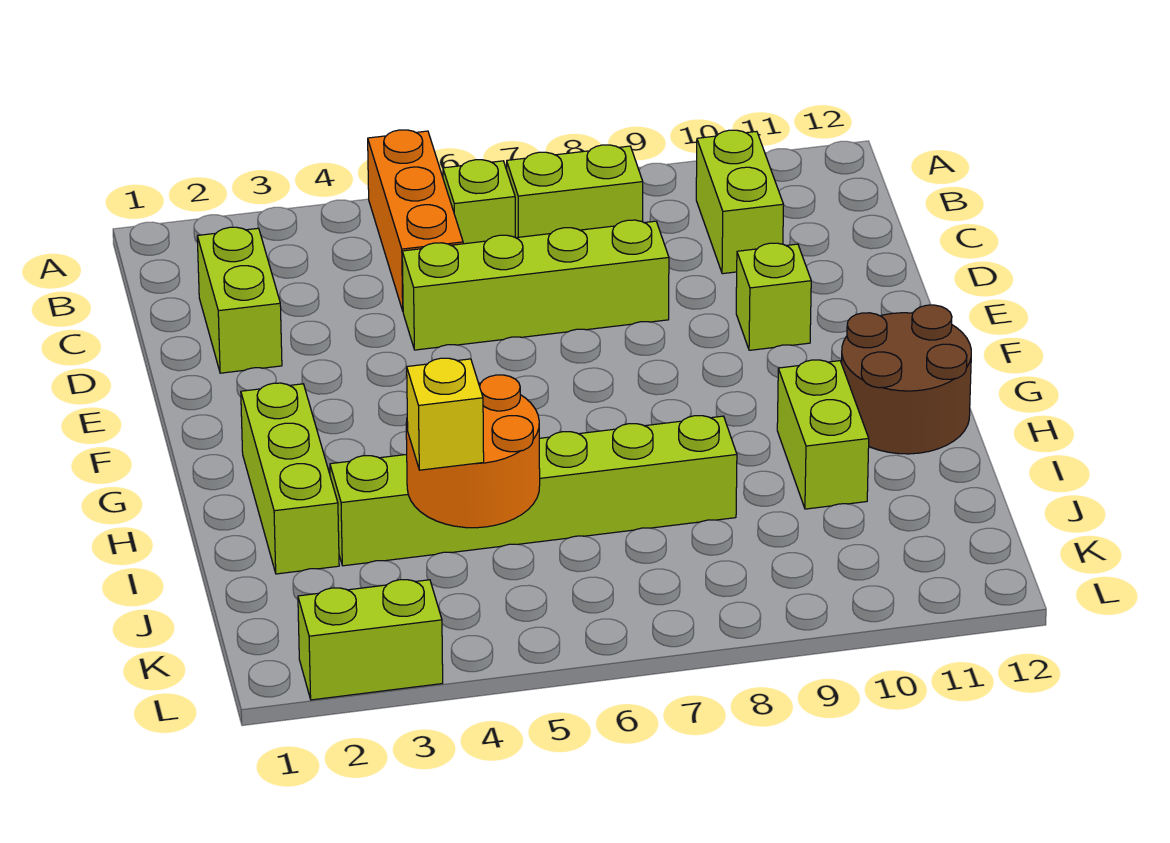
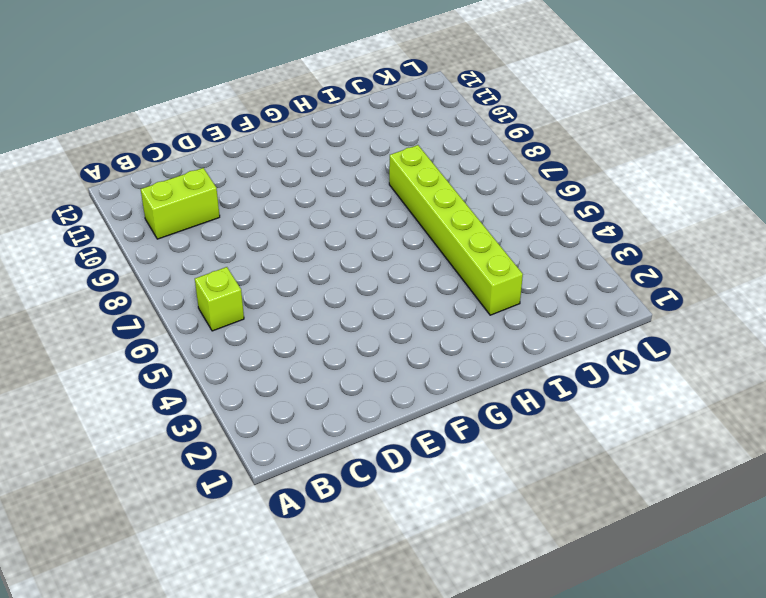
none -> orange brick A5:C5 level 1
none -> lime brick B7:B8 level 1
none -> lime brick C2:D2 level 1

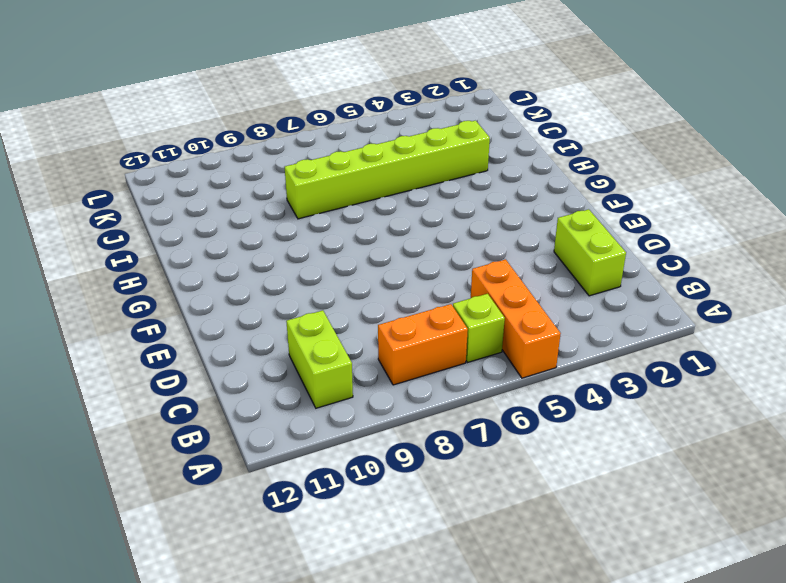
orange brick B7:B8 level 1 -> lime brick B7:B8 level 1
none -> lime brick D5:D8 level 1
none -> lime brick E10 level 1
none -> lime brick G2:I2 level 1

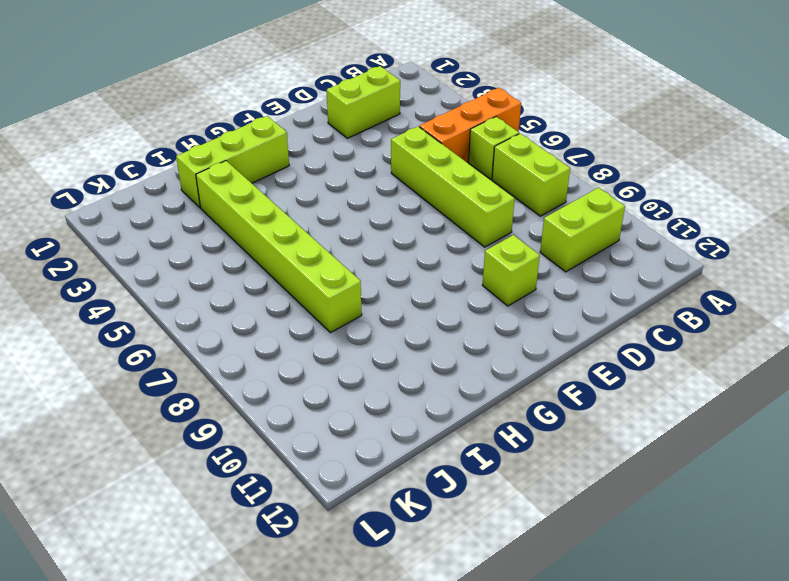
none -> brown round brick G11:H12 level 1
none -> lime brick H10:I10 level 1
none -> lime brick L2:L3 level 1

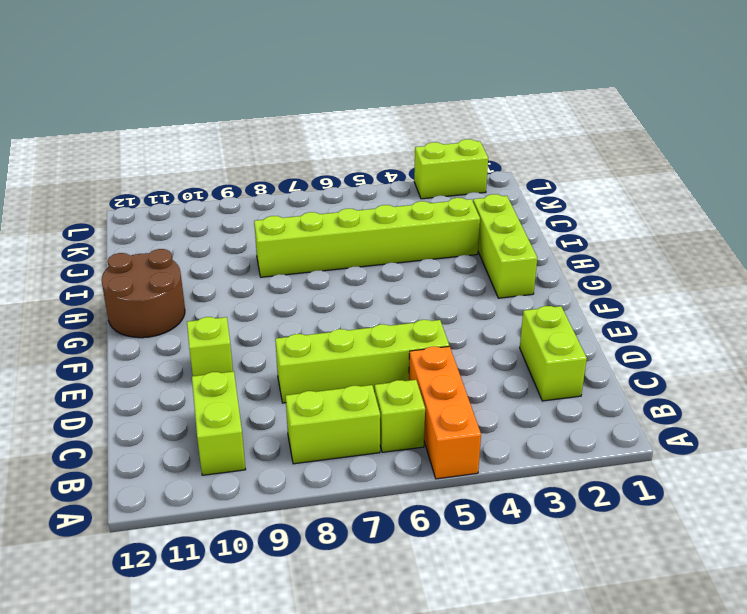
none -> lime brick H10:I10 level 1
none -> orange round brick I4:J5 level 2
none -> yellow brick J4 level 3

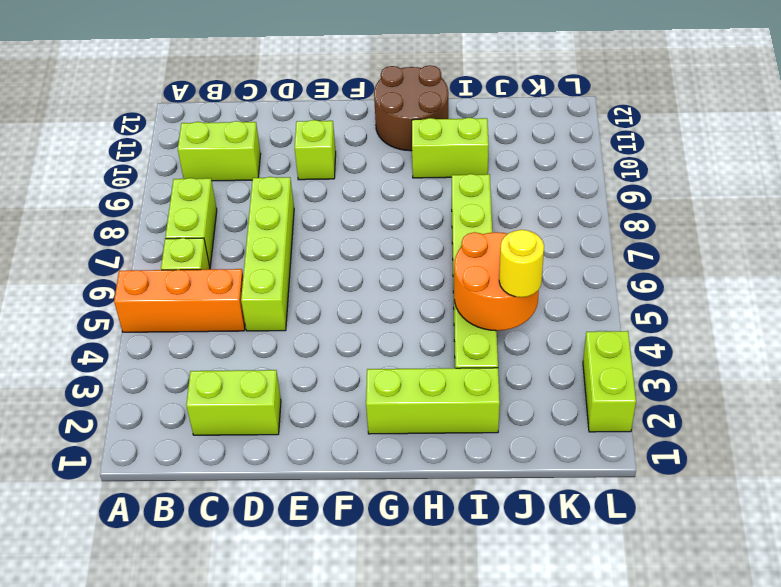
yellow round brick J4 level 3 -> yellow brick J4 level 3

